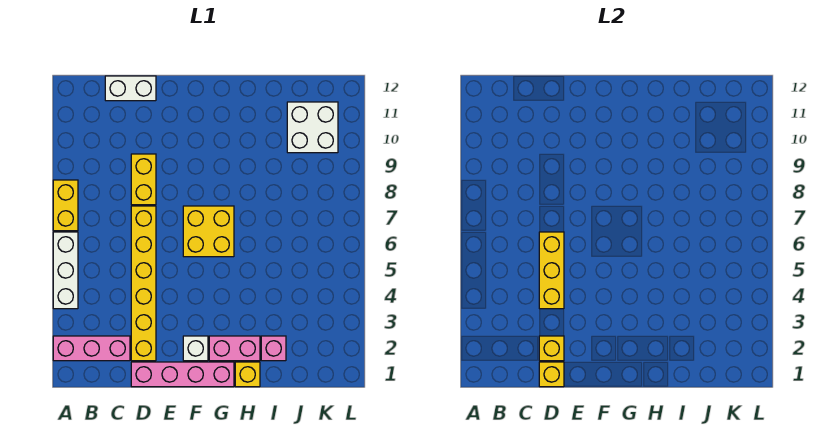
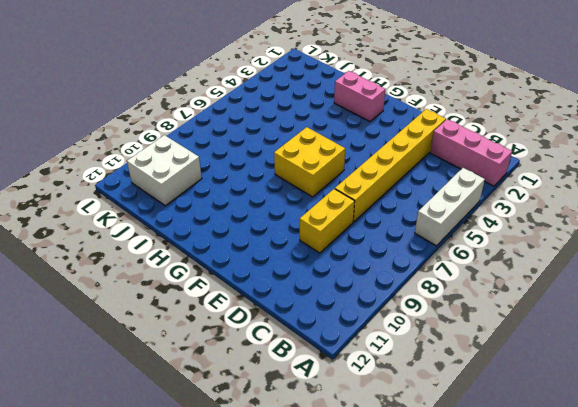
none -> yellow brick A7:A8 level 1
none -> white brick C12:D12 level 1
none -> pink brick D1:G1 level 1

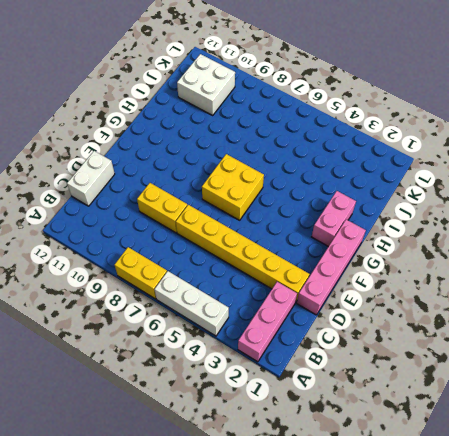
none -> white brick F2 level 1
none -> yellow brick H1 level 1
none -> pink brick I2 level 1

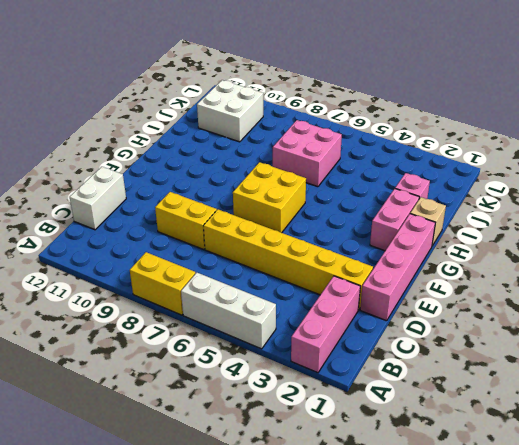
tan brick H1 level 1 -> yellow brick H1 level 1
pink brick I6:J7 level 1 -> none
none -> white brick F2 level 1
none -> yellow brick D1 level 2
none -> yellow brick D2 level 2

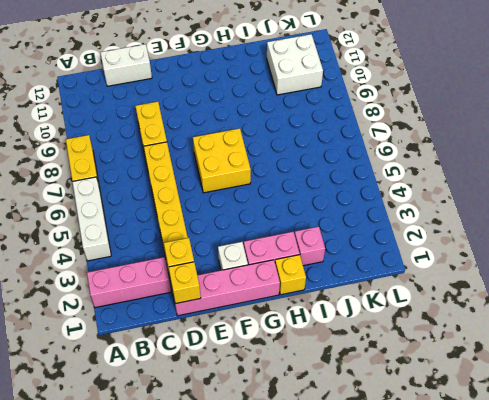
none -> yellow brick D4:D6 level 2

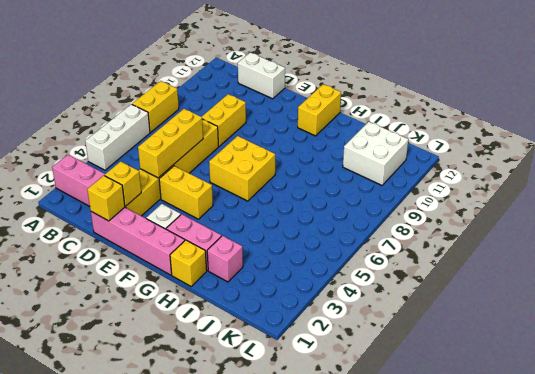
yellow brick E4:F4 level 1 -> none
yellow brick G11:G12 level 1 -> none

